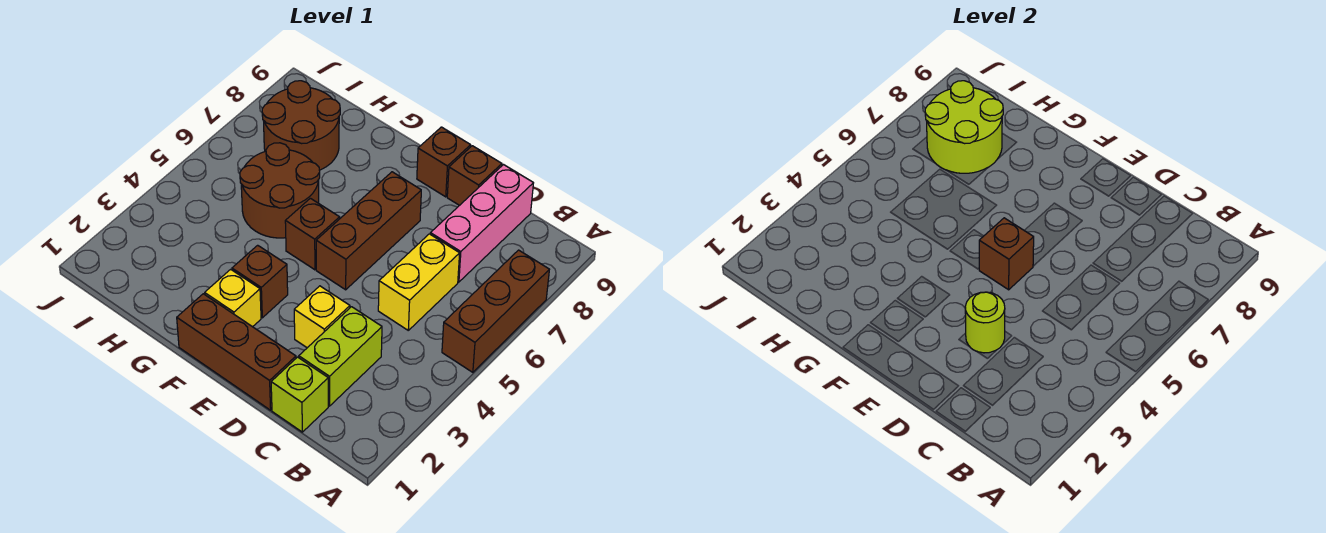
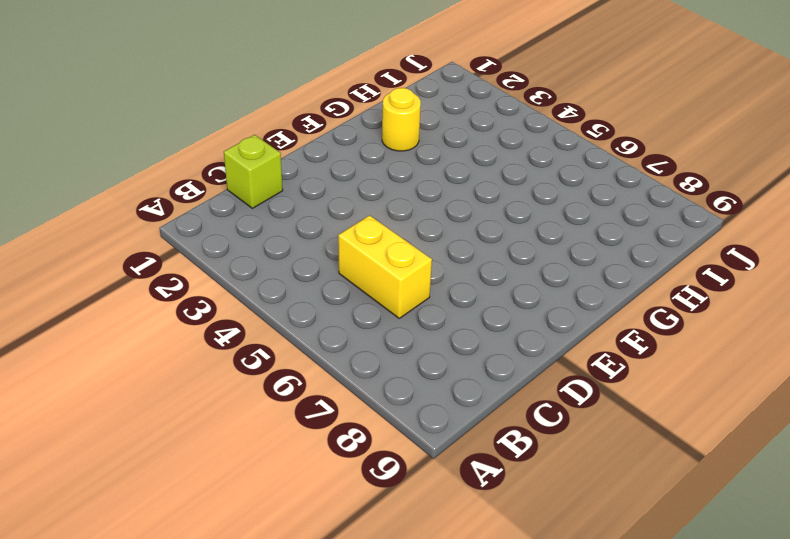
yellow round brick G2 level 1 -> none
none -> brown brick A5:A7 level 1
none -> lime brick C2:C3 level 1
none -> pink brick C7:C9 level 1

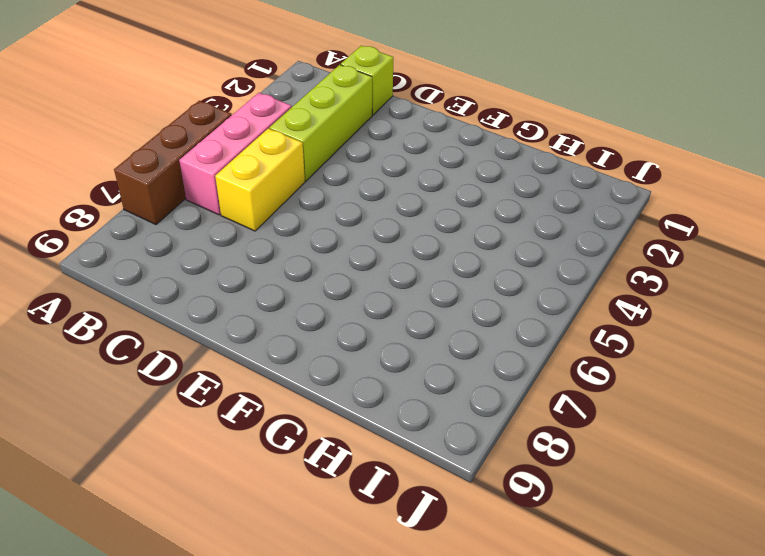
pink brick B4:B6 level 1 -> pink brick C7:C9 level 1
lime brick C2:C4 level 1 -> lime brick C2:C3 level 1
none -> brown brick D1:F1 level 1
none -> yellow brick D3 level 1
none -> brown brick D9 level 1

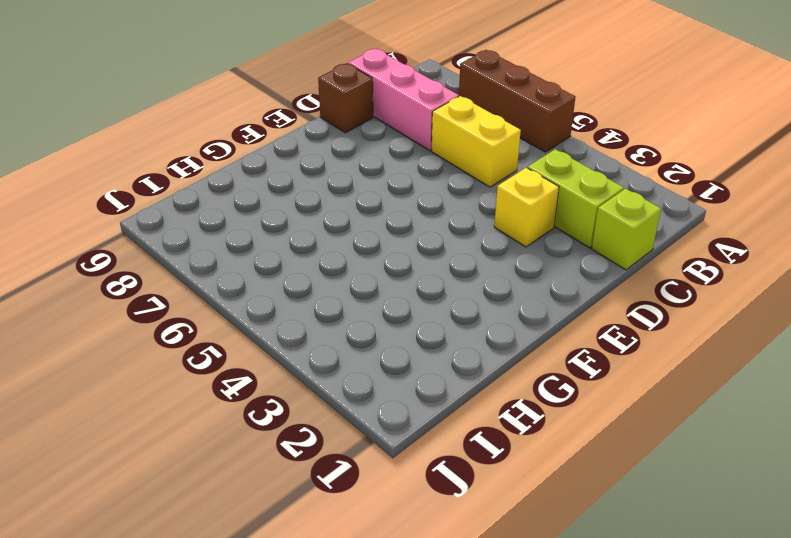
none -> brown brick D1:F1 level 1
none -> brown brick E5:E7 level 1
none -> brown brick E9 level 1

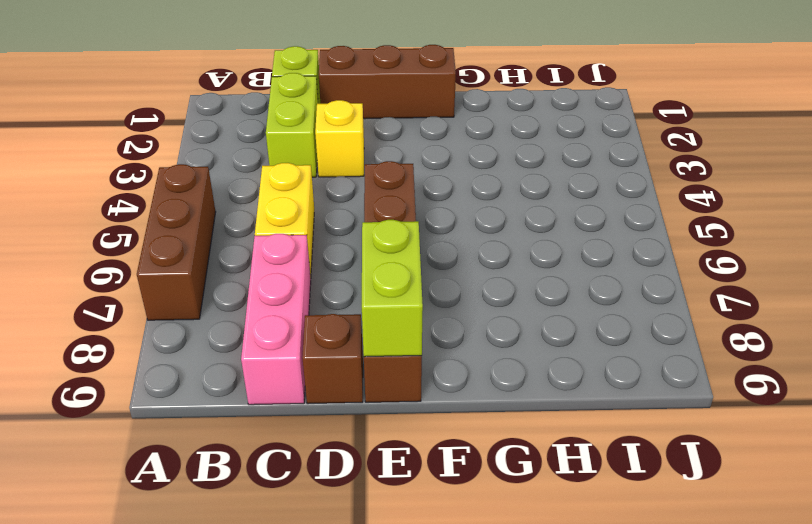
lime brick E8:E9 level 2 -> none
none -> yellow brick F2 level 1
none -> brown brick F3 level 1
none -> brown brick F5 level 1

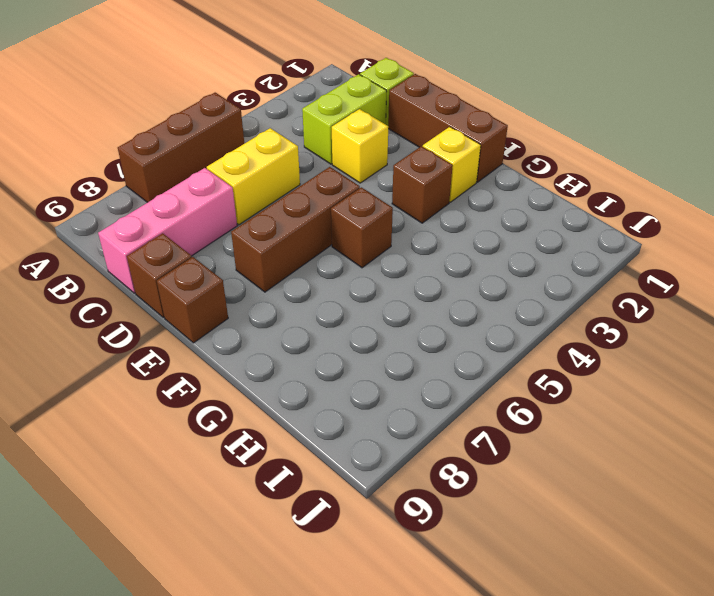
none -> brown round brick G5:H6 level 1
none -> brown round brick H7:I8 level 1
none -> lime round brick D3 level 2

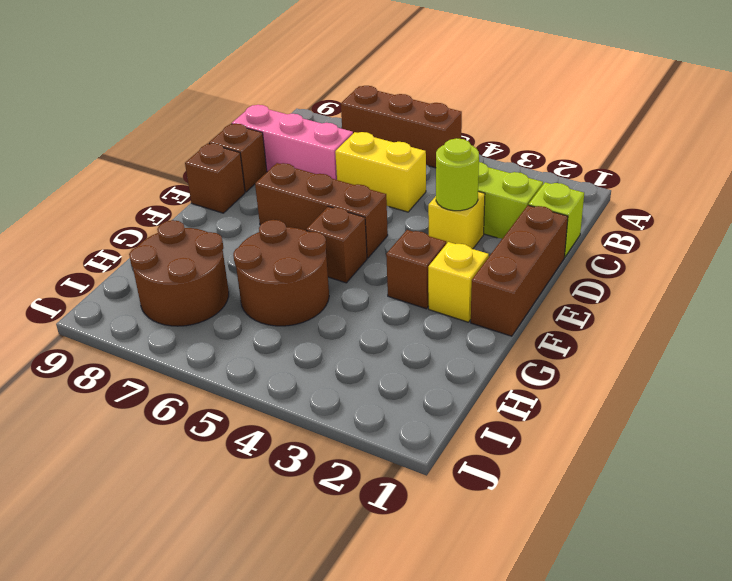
none -> brown brick E5 level 2
none -> lime round brick H7:I8 level 2

